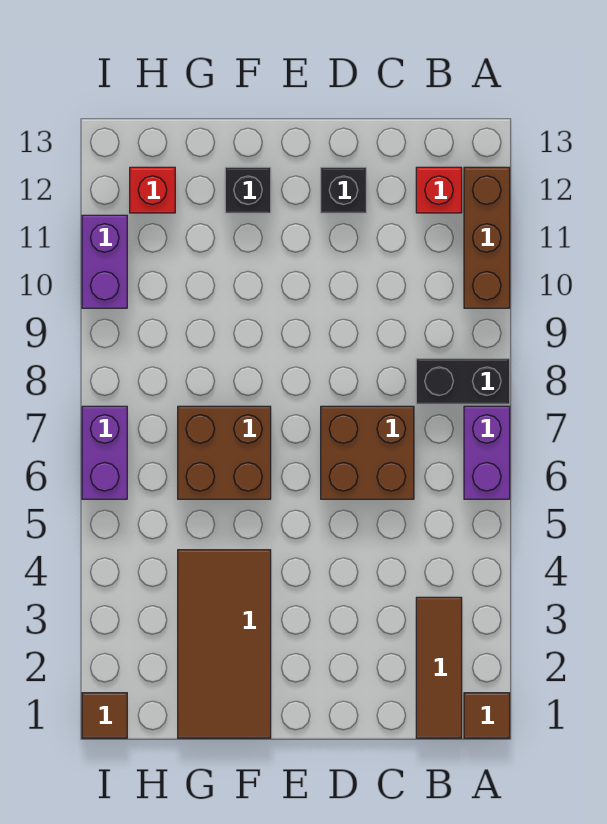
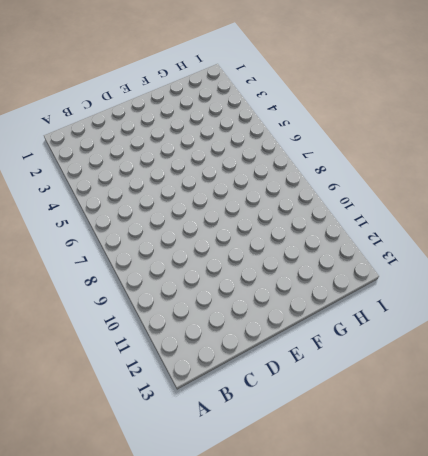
none -> brown tile A1 level 1
none -> purple brick A6:A7 level 1
none -> black brick A8:B8 level 1

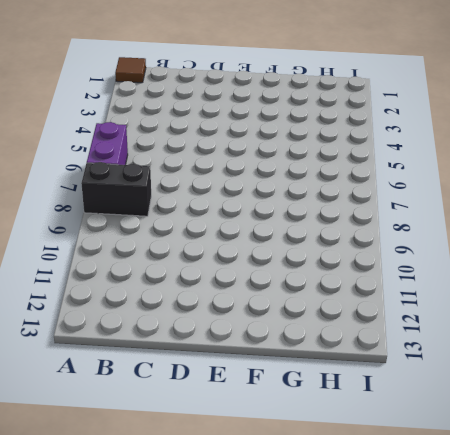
none -> brown brick A10:A12 level 1
none -> brown tile B1:B3 level 1
none -> red brick B12 level 1

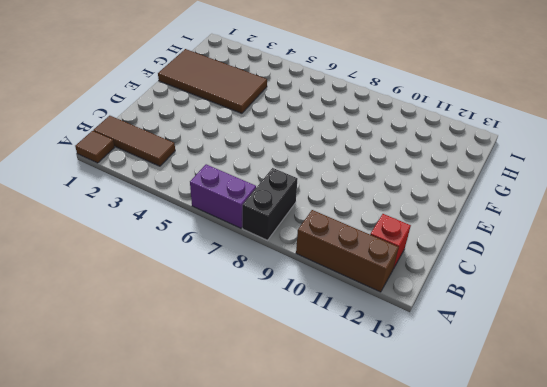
none -> brown brick C6:D7 level 1
none -> black brick D12 level 1
none -> brown brick F6:G7 level 1

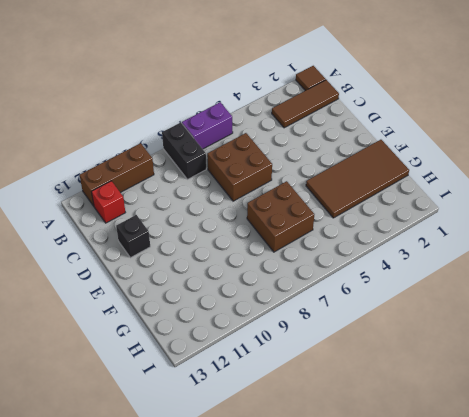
none -> black brick F12 level 1
none -> red brick H12 level 1
none -> brown tile I1 level 1

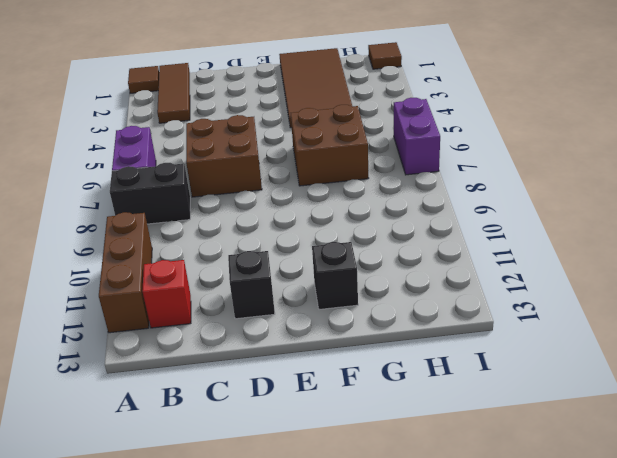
none -> red brick H12 level 1
none -> purple brick I10:I11 level 1

